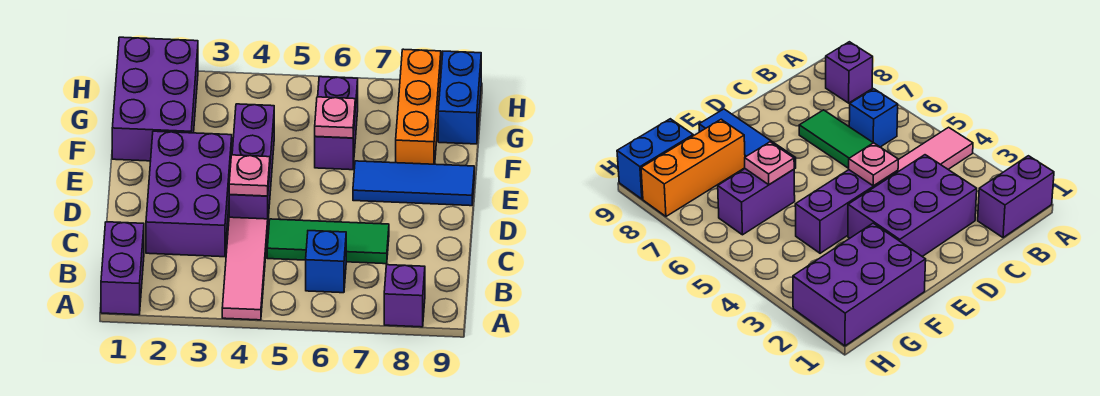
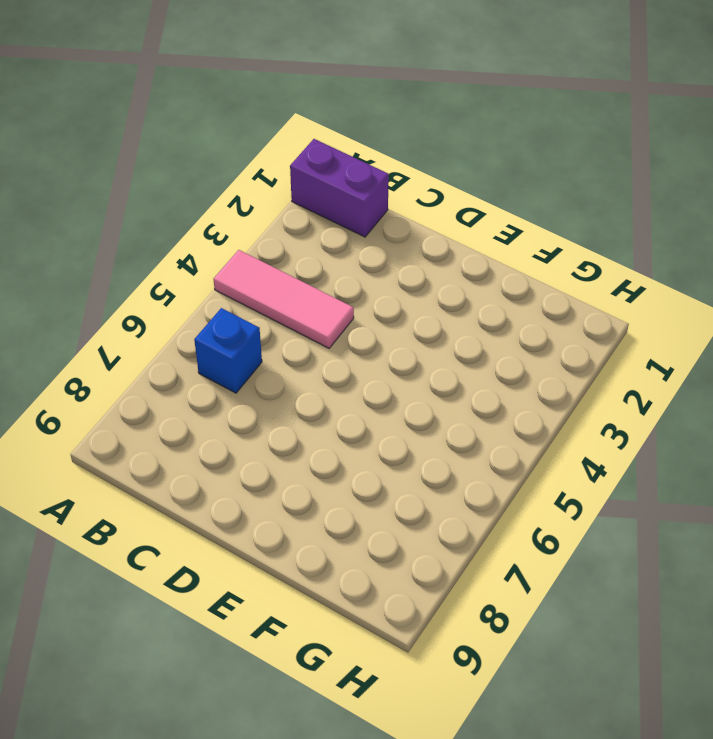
none -> purple brick A8 level 1
none -> purple brick C2:E3 level 1
none -> green tile C5:C7 level 1

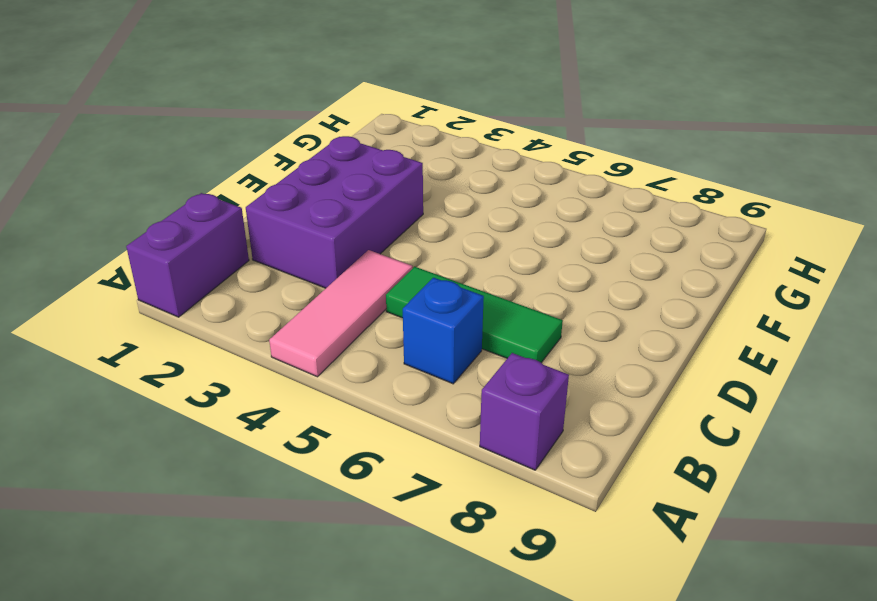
none -> purple brick D4:F4 level 1
none -> blue tile E7:E9 level 1
none -> purple brick F1:H2 level 1

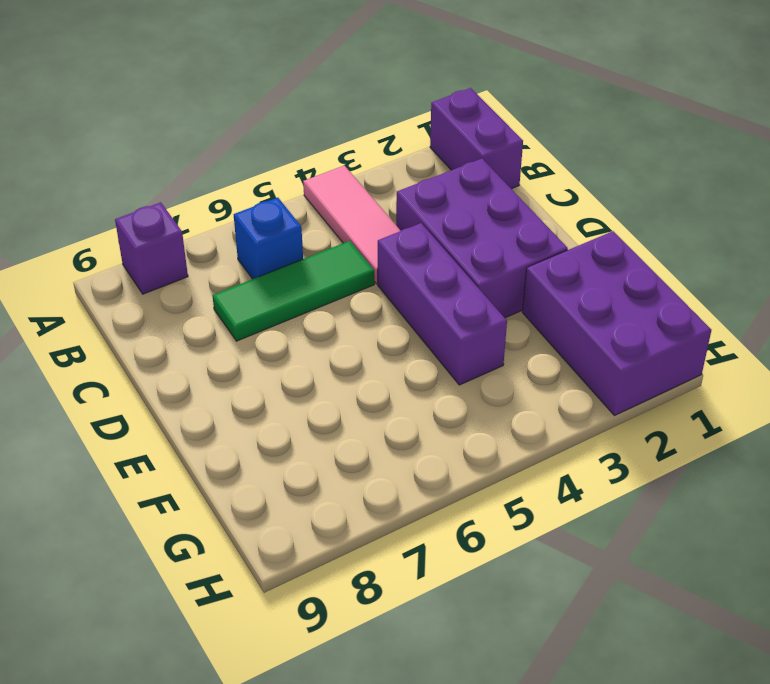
none -> blue tile E7:E9 level 1
none -> purple brick F6:G6 level 1
none -> orange brick F8:H8 level 1

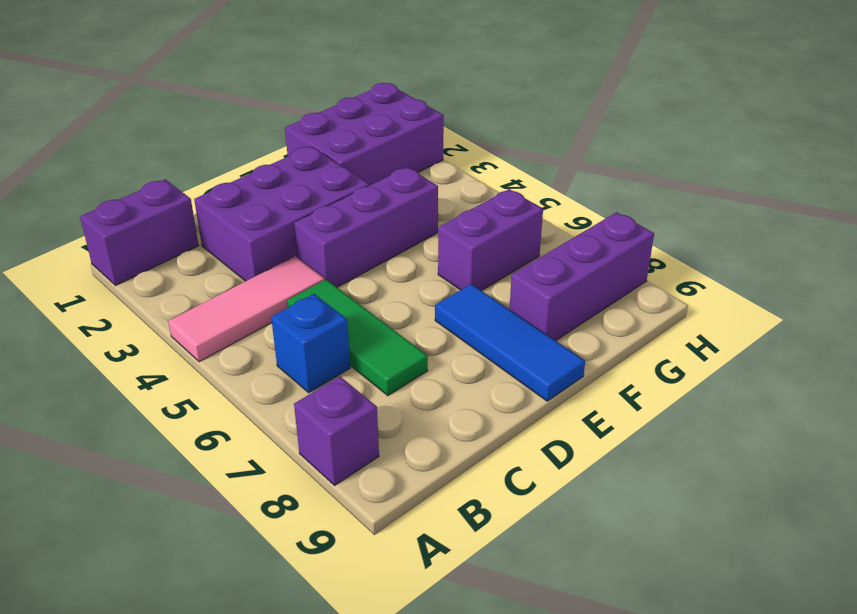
purple brick F8:H8 level 1 -> orange brick F8:H8 level 1
none -> blue brick G9:H9 level 1
none -> pink plate D4 level 2
none -> pink plate F6 level 2

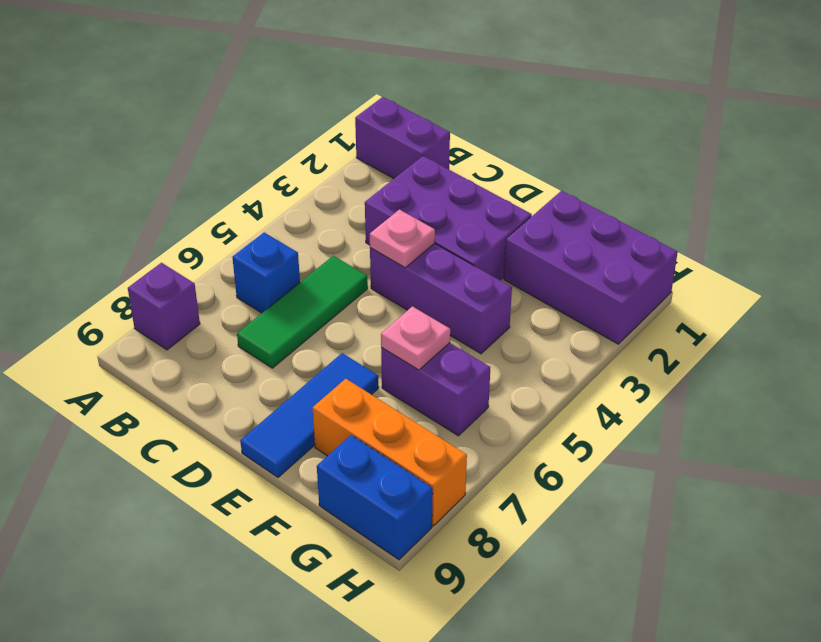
none -> pink tile A4:C4 level 1

